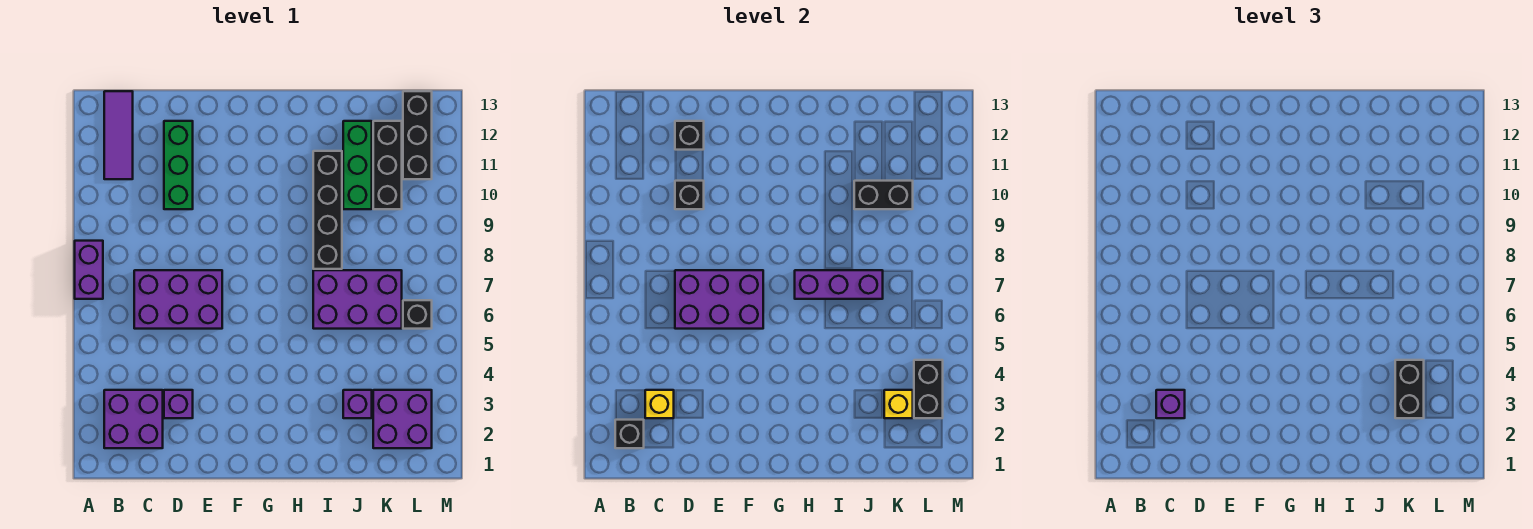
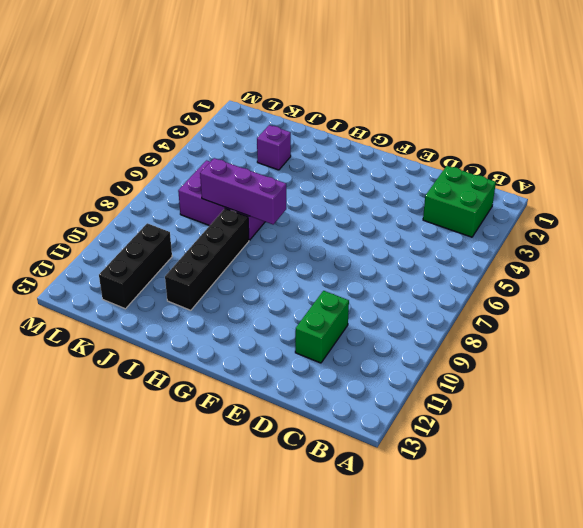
green brick B2:C3 level 1 -> purple brick B2:C3 level 1
green brick D10:D11 level 1 -> green brick D10:D12 level 1
none -> purple brick A7:A8 level 1
none -> purple tile B11:B13 level 1
none -> purple brick C6:E7 level 1

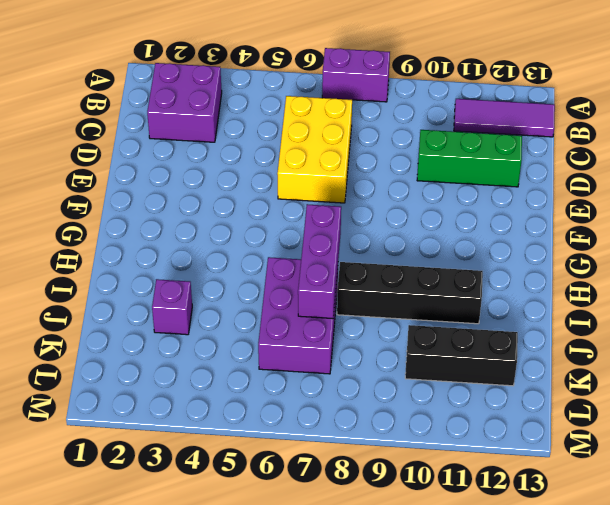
yellow brick C6:E7 level 1 -> purple brick C6:E7 level 1
none -> purple brick D3 level 1
none -> green brick J10:J12 level 1
none -> purple brick K2:L3 level 1

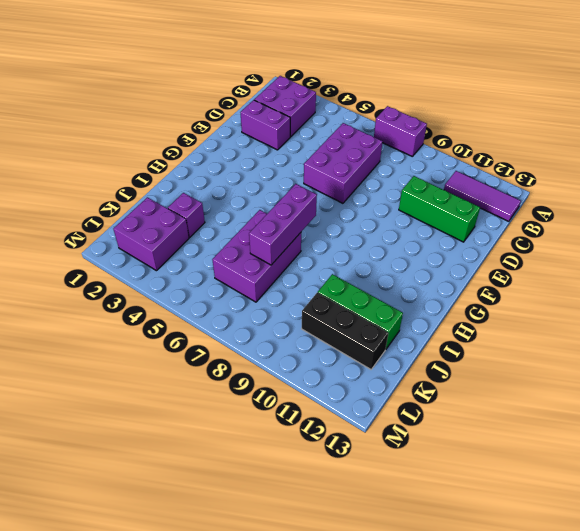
purple brick D2:D3 level 1 -> purple brick D3 level 1
none -> black brick I8:I11 level 1
none -> black brick L6 level 1
none -> black brick L11:L13 level 1

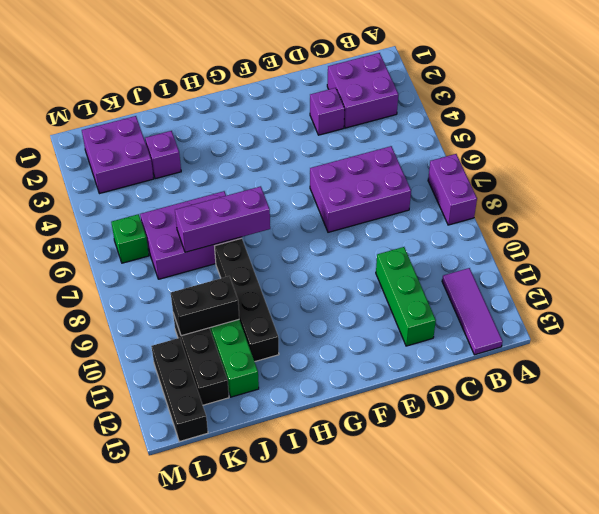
green brick L6 level 1 -> black brick L6 level 1
none -> black brick B2 level 2
none -> yellow brick C3 level 2
none -> purple brick D6:F7 level 2

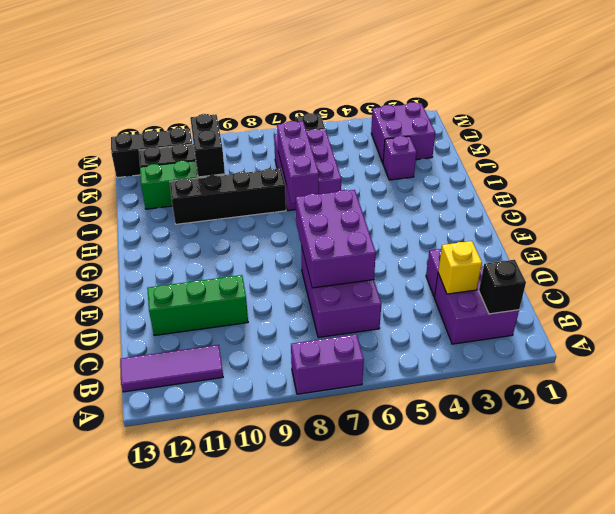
none -> black brick D10 level 2
none -> black brick D12 level 2
none -> yellow brick K3 level 2

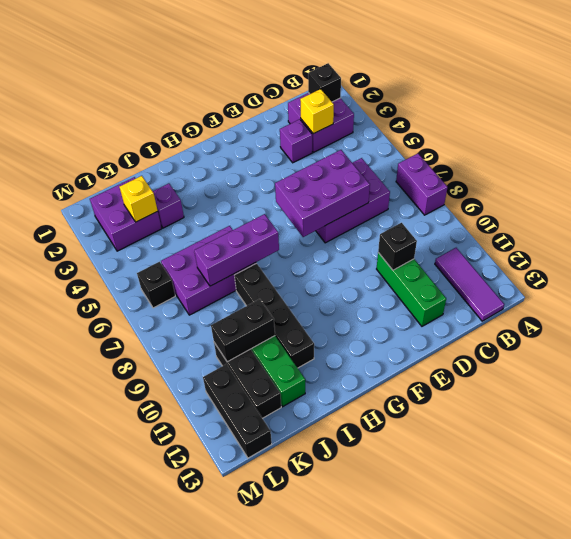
none -> black brick D12 level 2
none -> black brick L3:L4 level 2
none -> purple brick C3 level 3

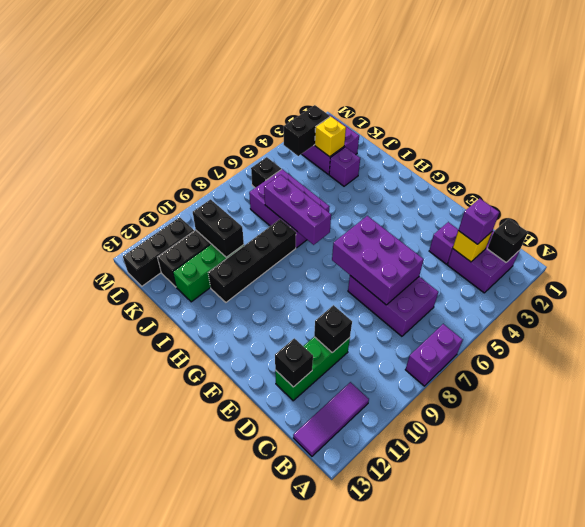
none -> black brick K3:K4 level 3

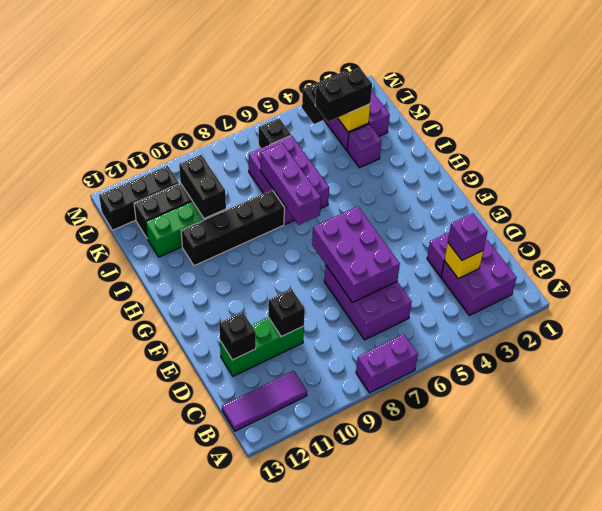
none -> black brick B2 level 2

